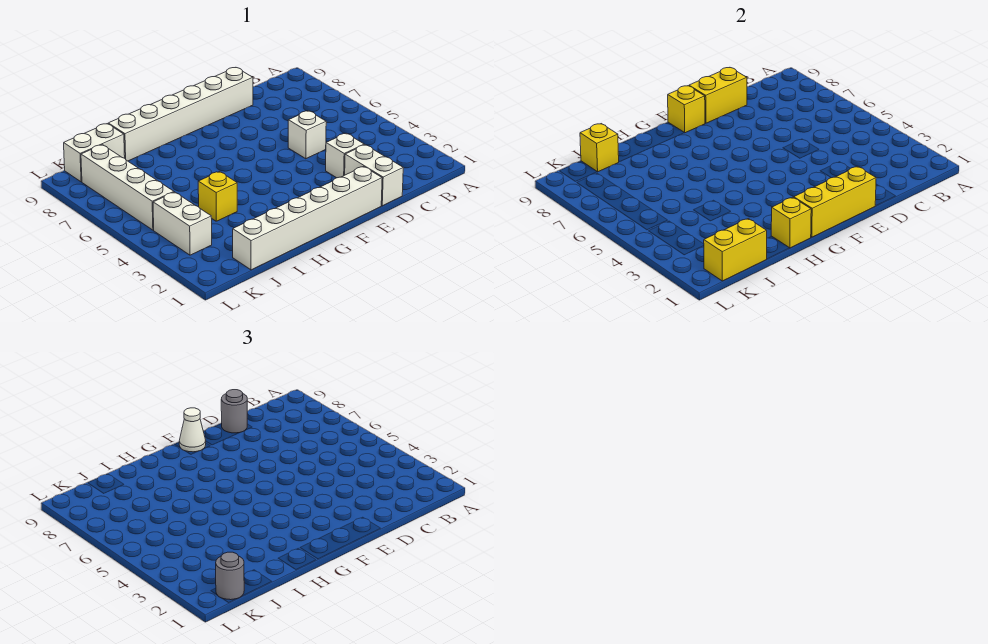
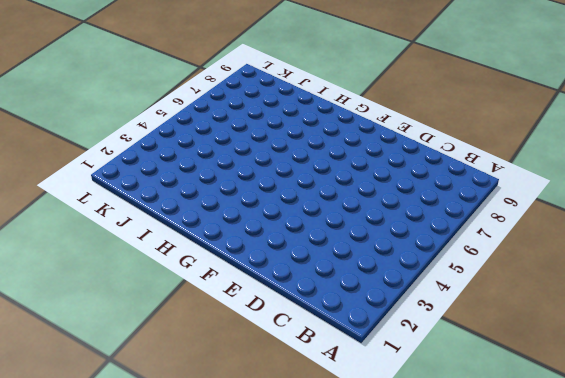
none -> white brick D1:D2 level 1
none -> white brick D3 level 1
none -> white brick D5 level 1

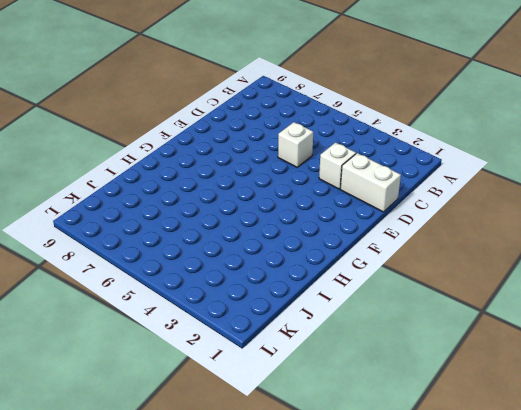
none -> white brick D9:I9 level 1
none -> white brick E1:J1 level 1
none -> yellow brick I4 level 1

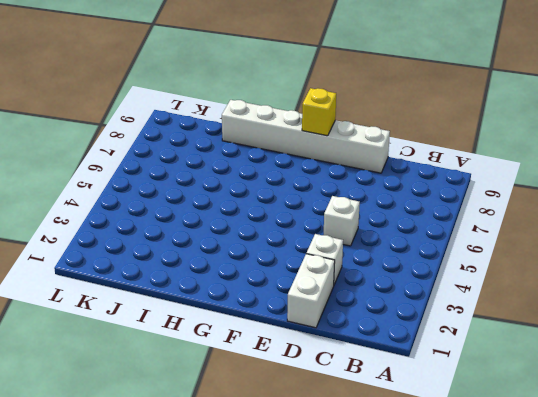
none -> white brick E1:J1 level 1
none -> yellow brick I4 level 1
none -> white brick J9:K9 level 1

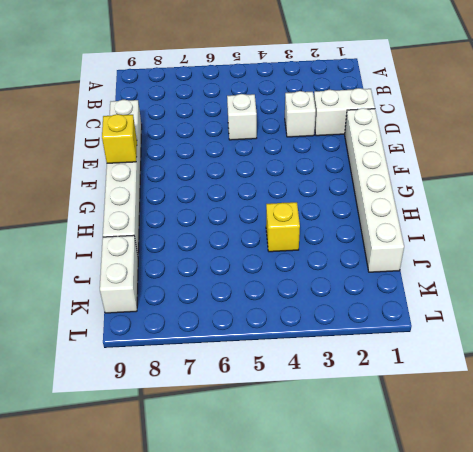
none -> white brick K3:K4 level 1
none -> white brick K5:K8 level 1
none -> yellow brick D9:E9 level 2

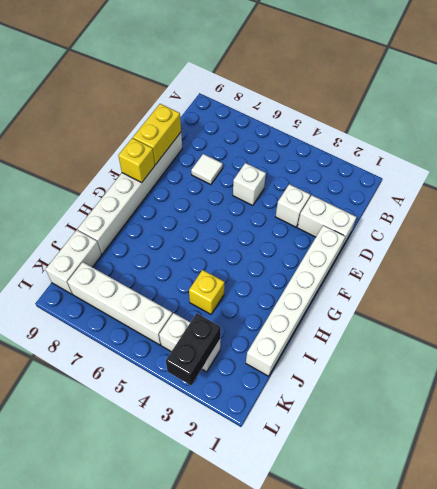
white tile D7 level 1 -> none
black brick K3:L3 level 2 -> none
none -> yellow brick E1:G1 level 2
none -> yellow brick H1 level 2
none -> yellow brick J1:K1 level 2

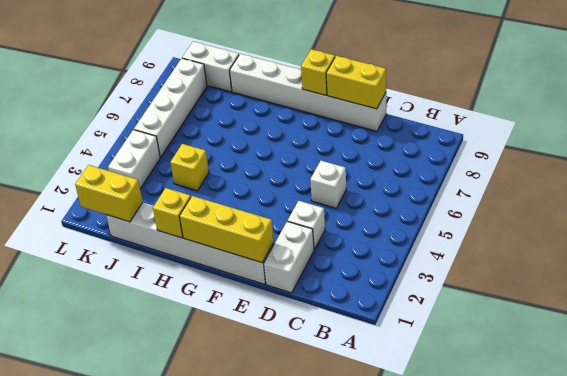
none -> yellow brick J9 level 2
none -> grey round brick D9 level 3
none -> white cone F9 level 3

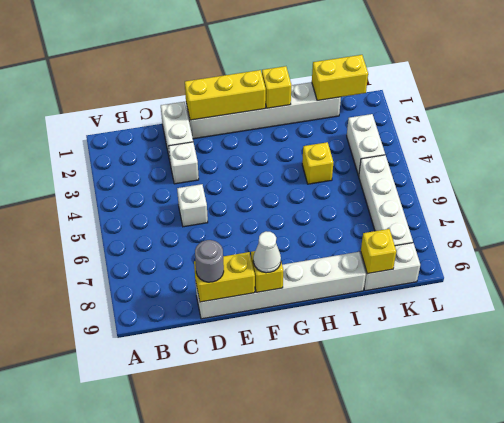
none -> grey round brick K1 level 3

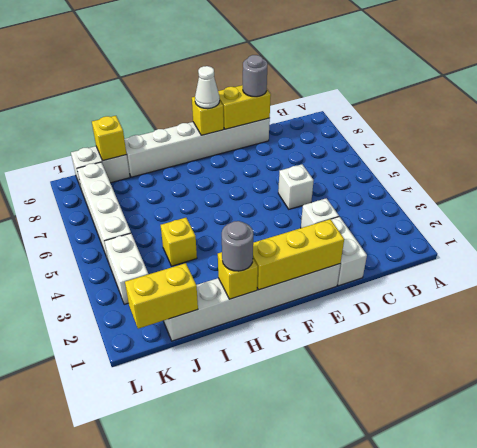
grey round brick H1 level 3 -> grey round brick K1 level 3

